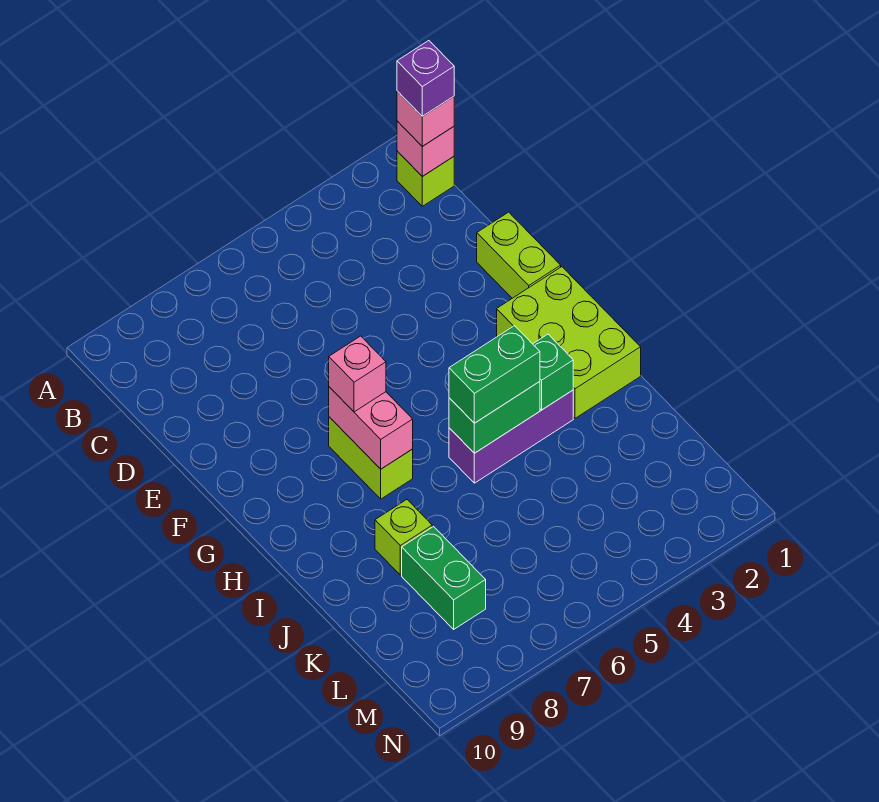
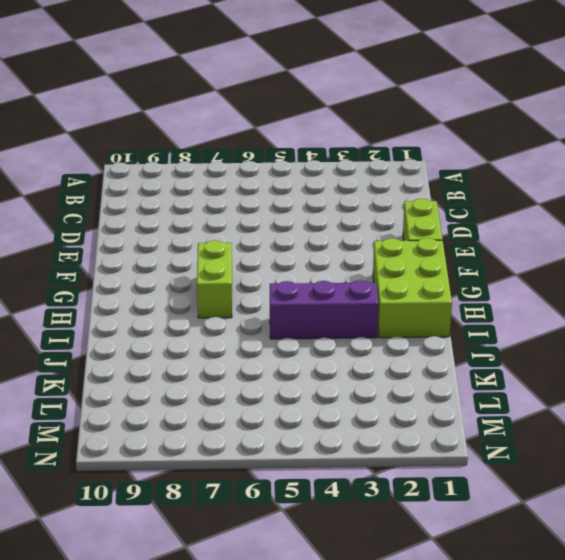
none -> lime brick B1 level 1
none -> lime brick J8 level 1
none -> green brick K8:L8 level 1

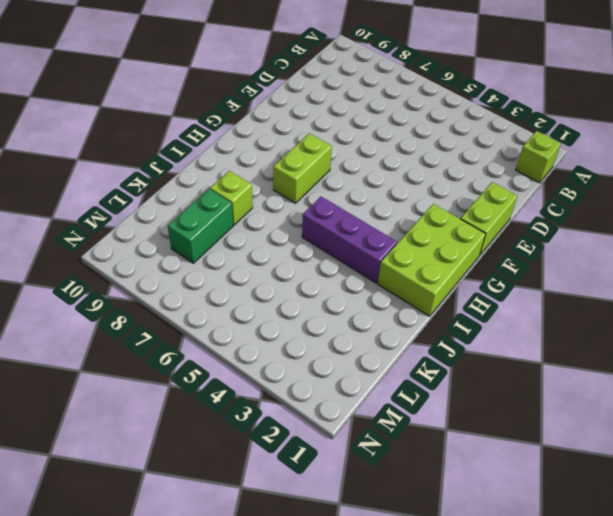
none -> pink brick B1 level 2
none -> pink brick G7:H7 level 2
none -> green brick I3 level 2

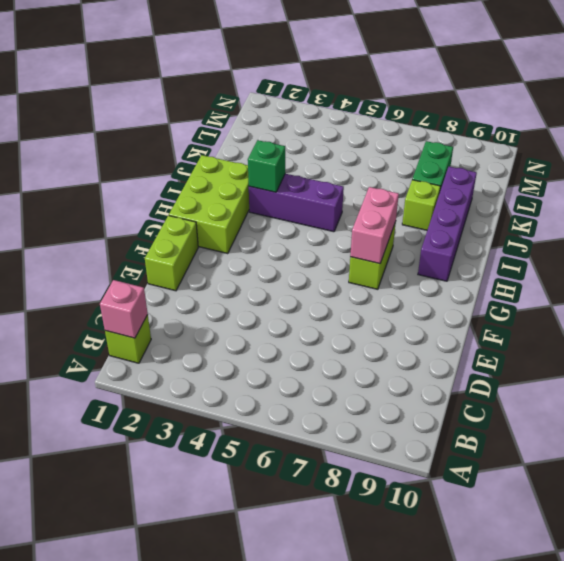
purple brick H9:K9 level 1 -> none
none -> green brick I4:I5 level 2
none -> pink brick B1 level 3
none -> pink brick G7 level 3

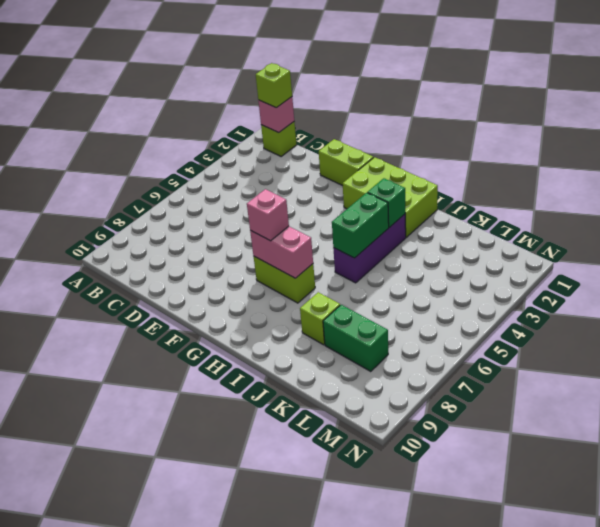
lime brick B1 level 3 -> pink brick B1 level 3
none -> green brick I4:I5 level 3
none -> purple brick B1 level 4

